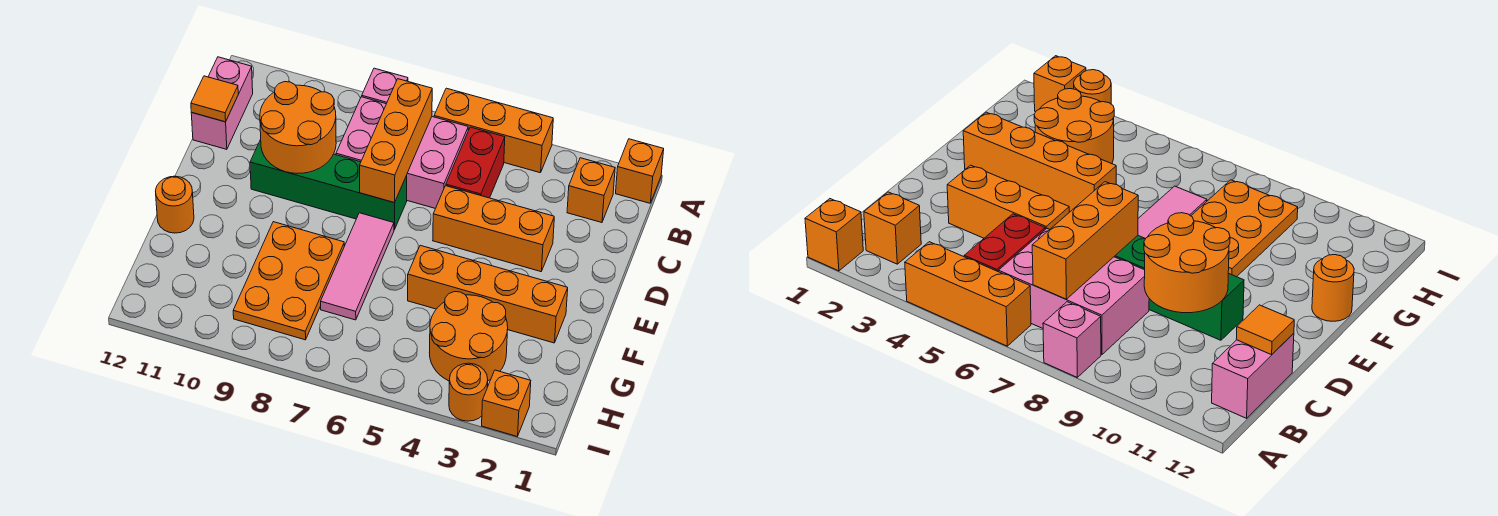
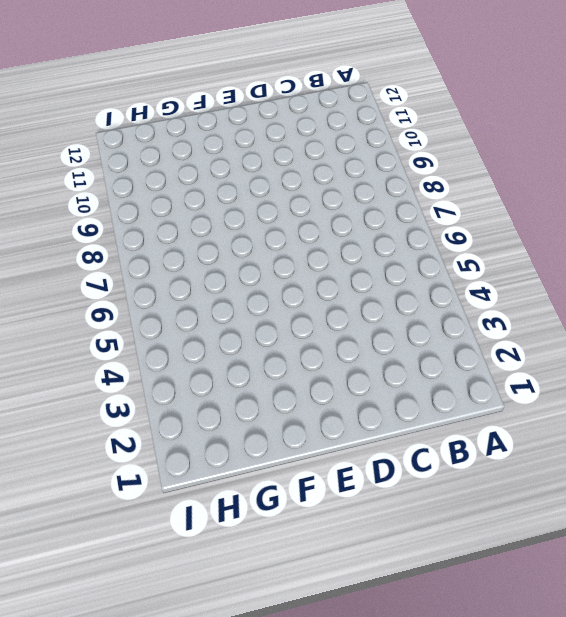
none -> orange brick A1 level 1
none -> orange brick A4:A6 level 1
none -> pink brick A8 level 1

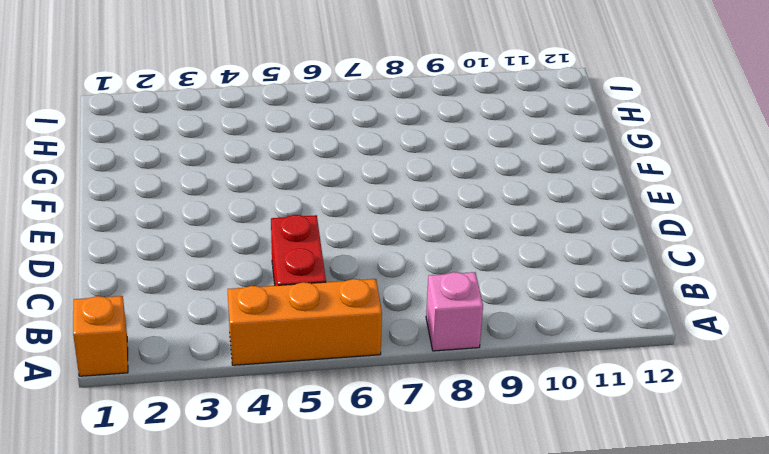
none -> orange brick B2 level 1
none -> pink brick B6:C8 level 1
none -> pink brick B12:C12 level 1

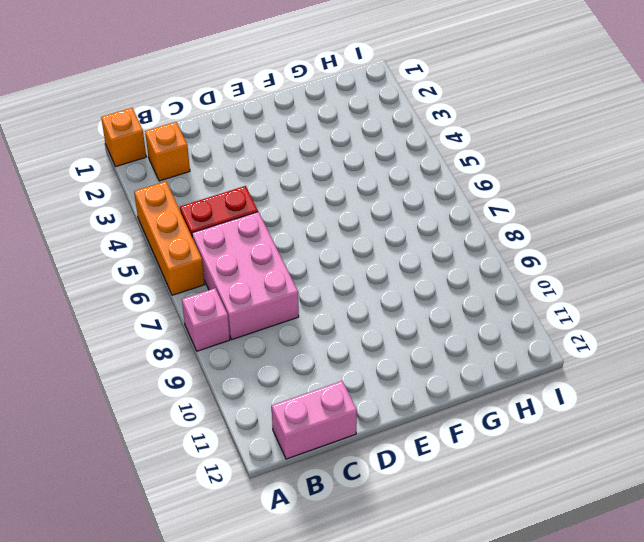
none -> orange brick D3:D5 level 1
none -> green brick D7:D10 level 1
none -> pink tile E7:G7 level 1

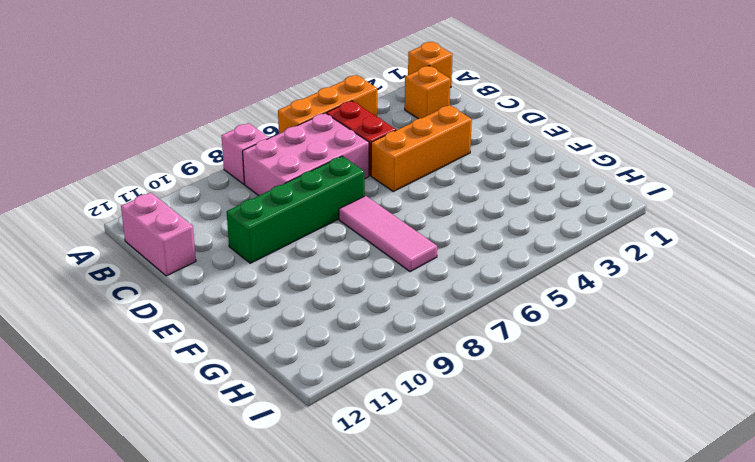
none -> orange brick F2:F5 level 1
none -> orange plate F8:H9 level 1
none -> orange round brick F12 level 1

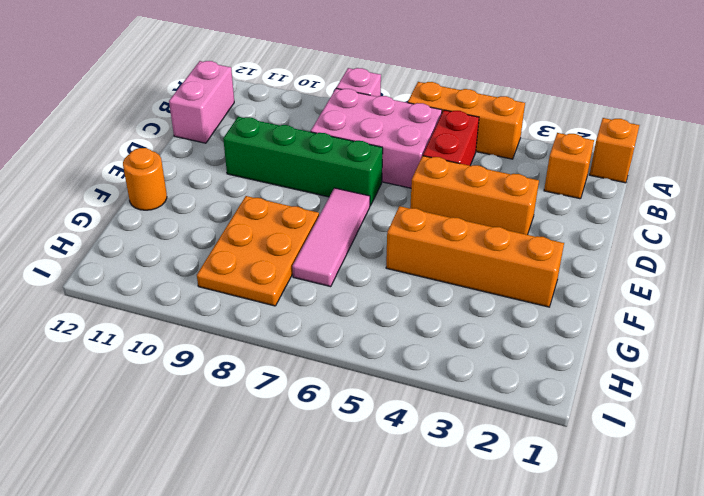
none -> orange round brick G3:H4 level 1
none -> orange brick I2 level 1
none -> orange round brick I3 level 1

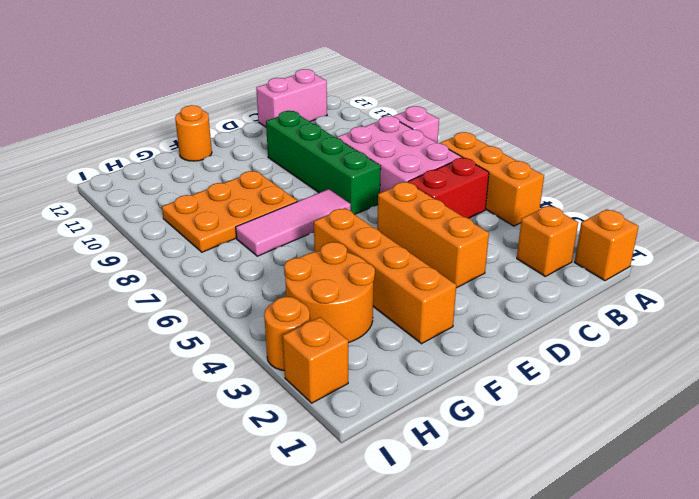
none -> orange brick B7:D7 level 2
none -> orange round brick C9:D10 level 2
none -> orange tile C12 level 2

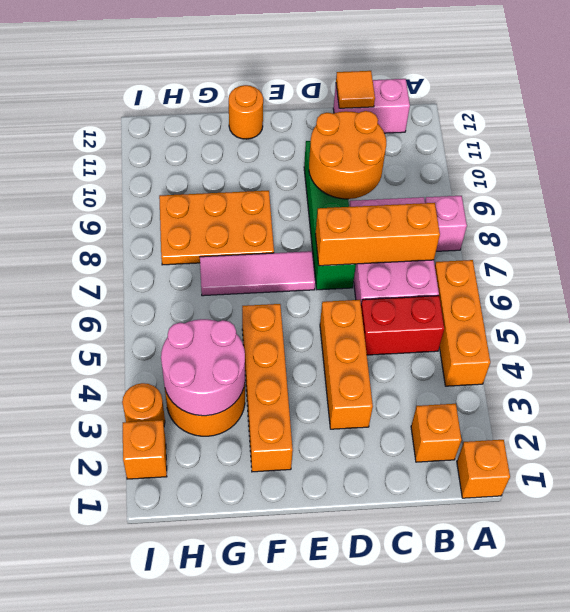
pink round brick G3:H4 level 2 -> none

